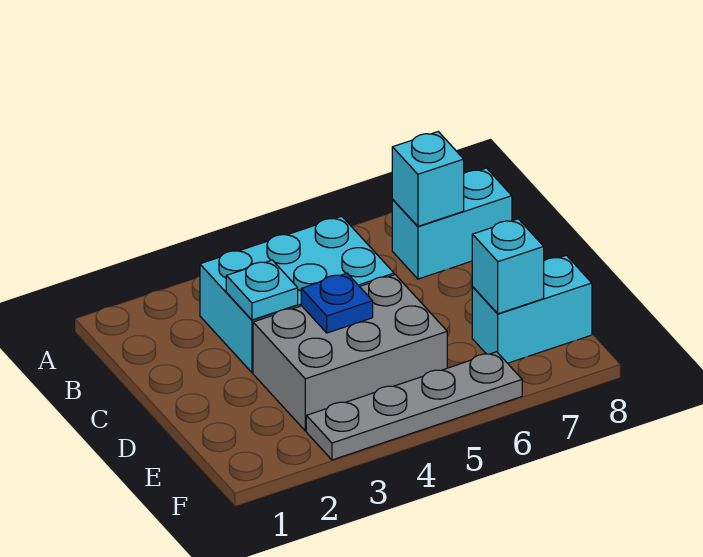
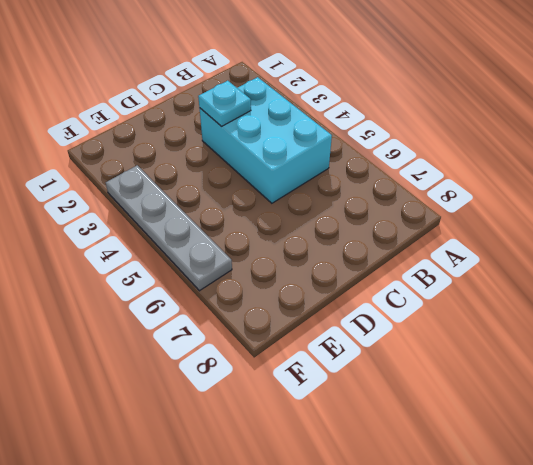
none -> cyan brick B7:B8 level 1
none -> grey brick D3:E5 level 1

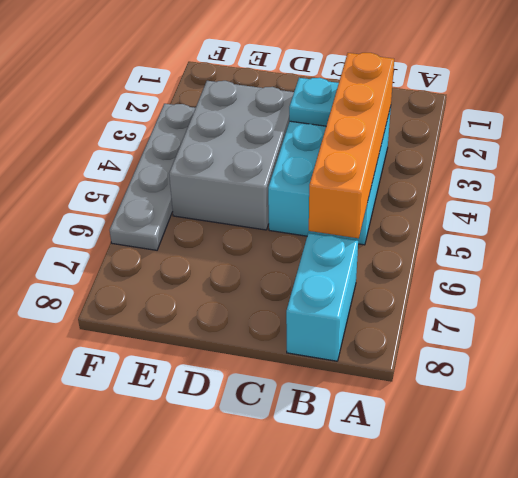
orange brick B3:B6 level 2 -> none
none -> cyan brick E7:E8 level 1
none -> cyan brick B7 level 2

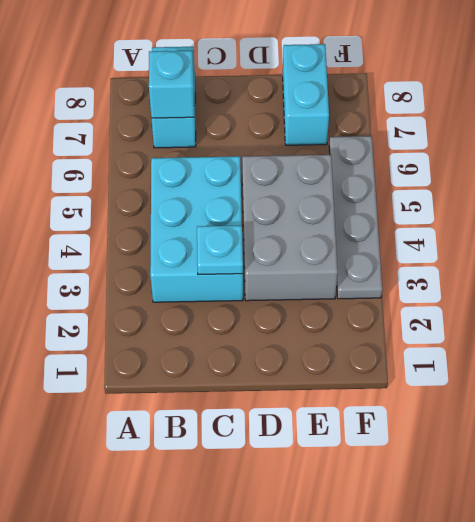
none -> blue plate D4 level 2
none -> cyan brick E7 level 2

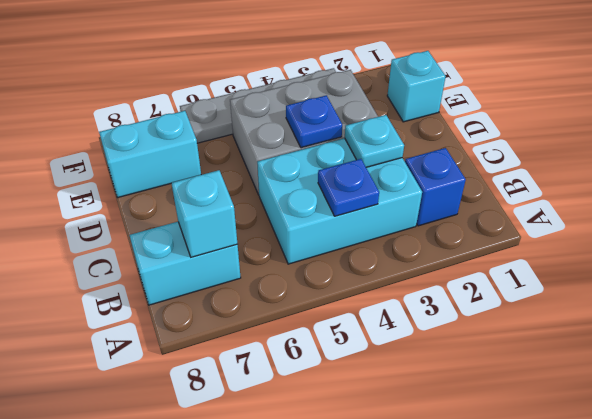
blue brick B2 level 1 -> none
blue plate B4 level 2 -> none
cyan brick E1 level 1 -> cyan brick E7 level 2

